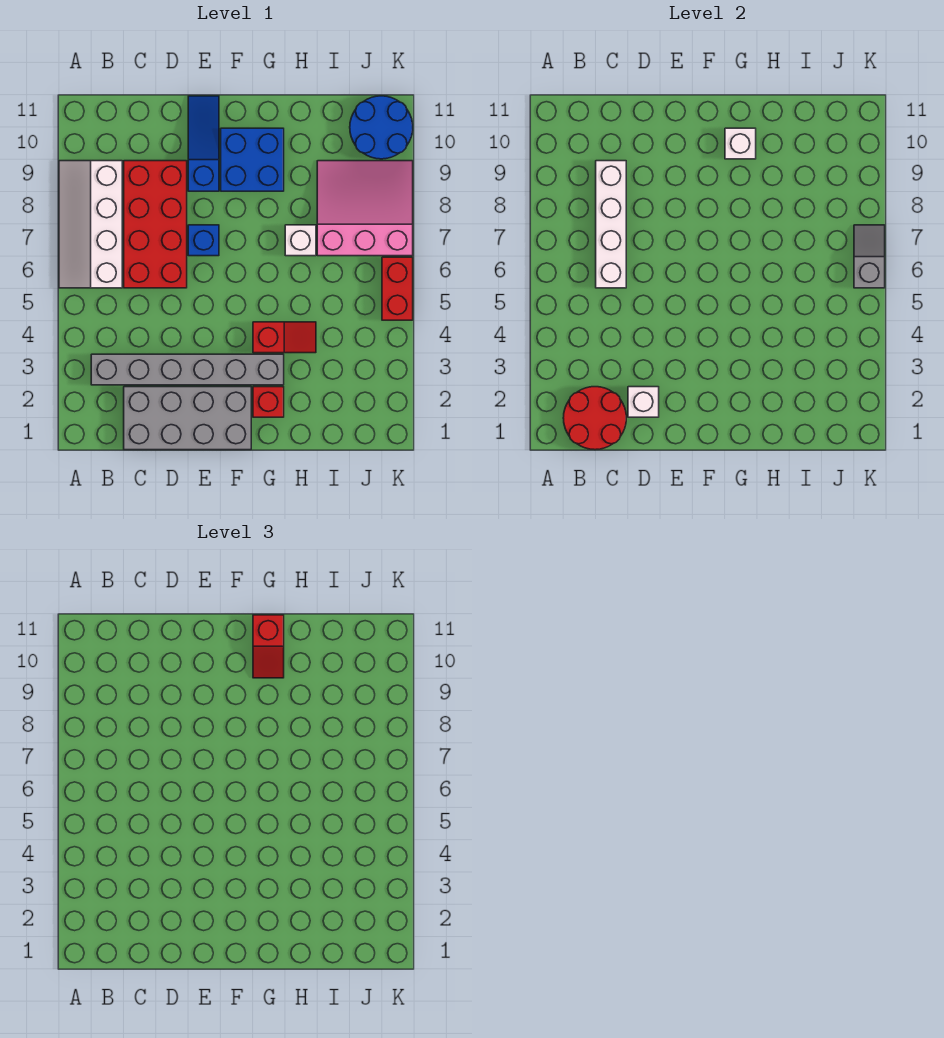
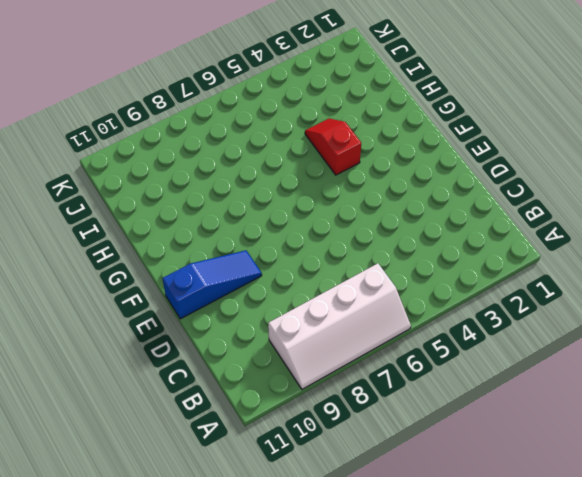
blue slope E9:E11 level 1 top 11 -> blue slope E9:E11 level 1 top 9
none -> grey brick B3:G3 level 1
none -> grey brick C1:F2 level 1
none -> red brick C6:D9 level 1

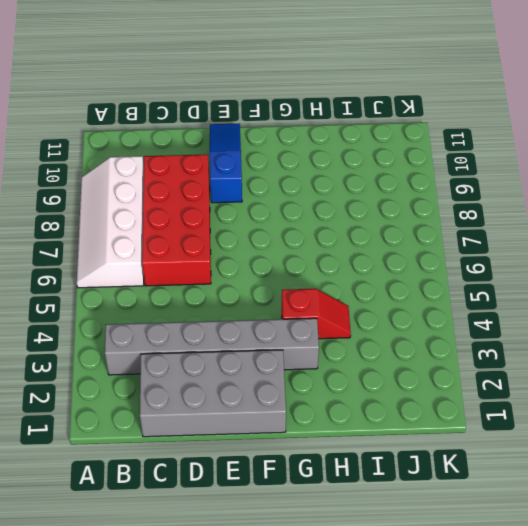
none -> blue brick E7 level 1
none -> blue brick F9:G10 level 1
none -> red brick G2 level 1

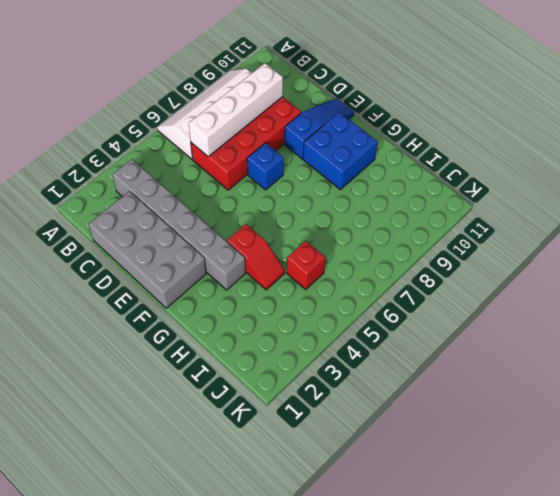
red brick I5 level 1 -> red brick G2 level 1
none -> white brick H7 level 1
none -> pink slope I7:K9 level 1 top 7
none -> blue round brick J10:K11 level 1

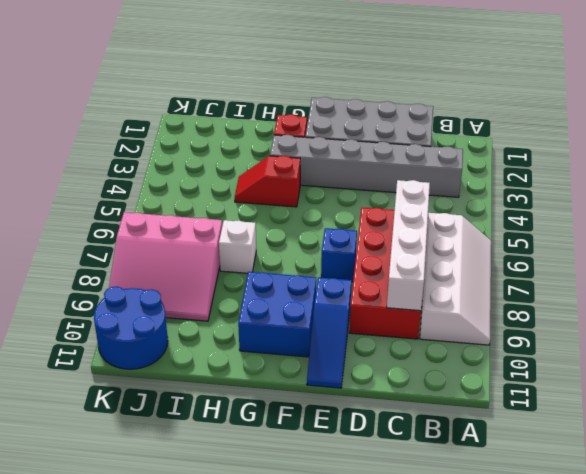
none -> red brick K5:K6 level 1
none -> red round brick B1:C2 level 2
none -> white brick D2 level 2

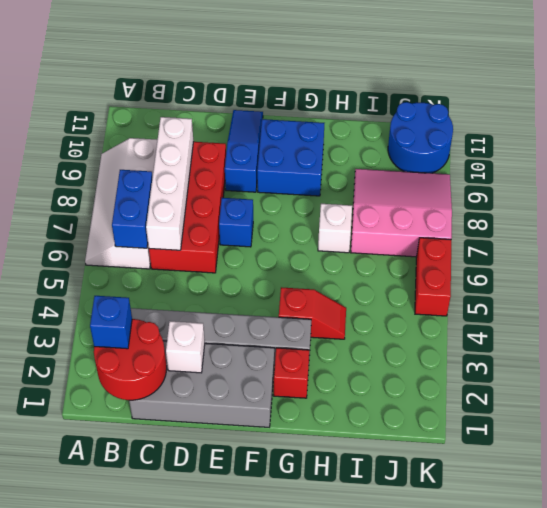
blue brick B2 level 3 -> none
blue brick B6:B7 level 2 -> none
none -> white brick G10 level 2
none -> grey slope K6:K7 level 2 top 6
none -> red slope G10:G11 level 3 top 11

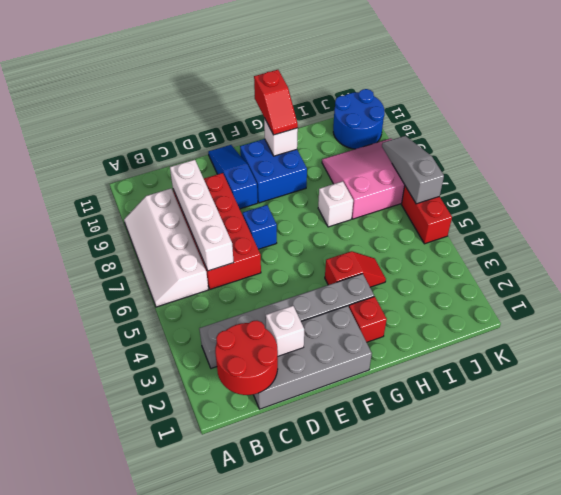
grey slope K6:K8 level 2 top 6 -> grey slope K6:K7 level 2 top 6

